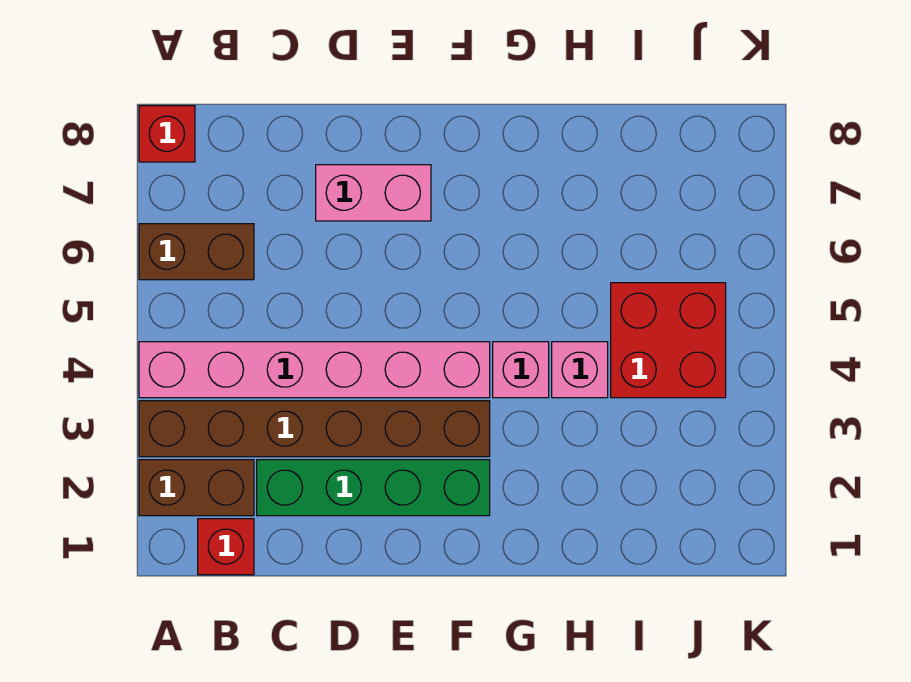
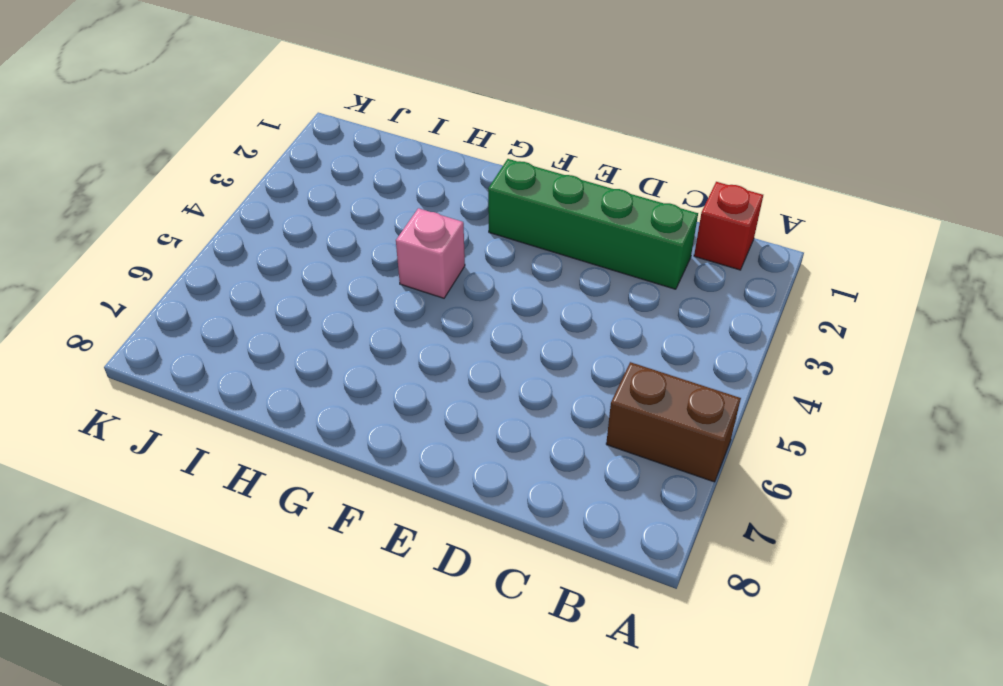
none -> brown brick A2:B2 level 1
none -> brown brick A3:F3 level 1

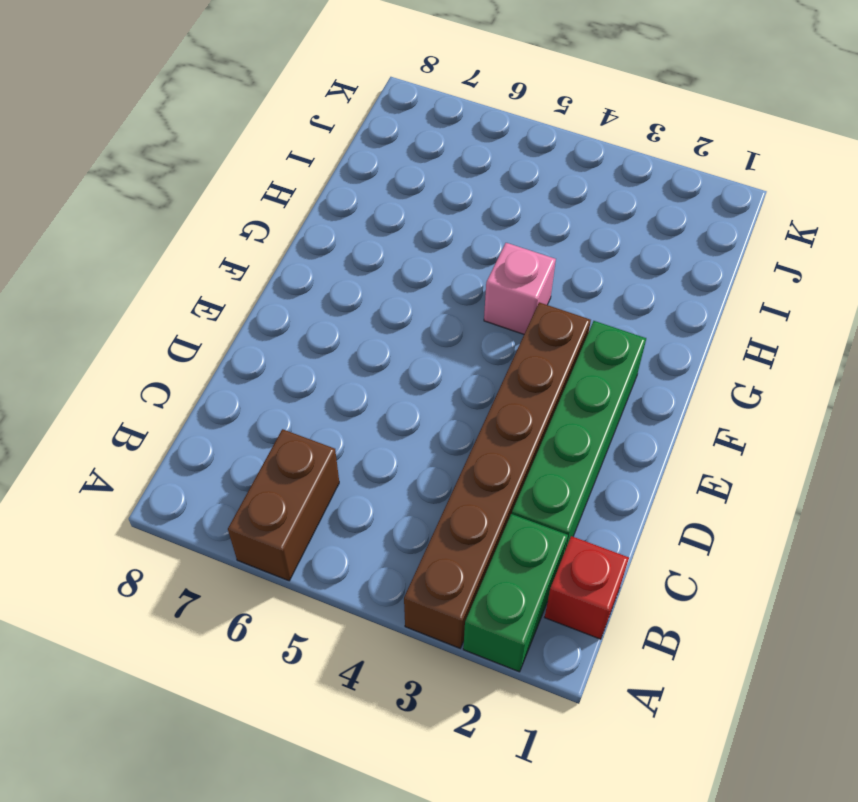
green brick A2:B2 level 1 -> brown brick A2:B2 level 1
none -> pink brick A4:F4 level 1
none -> red brick A8 level 1

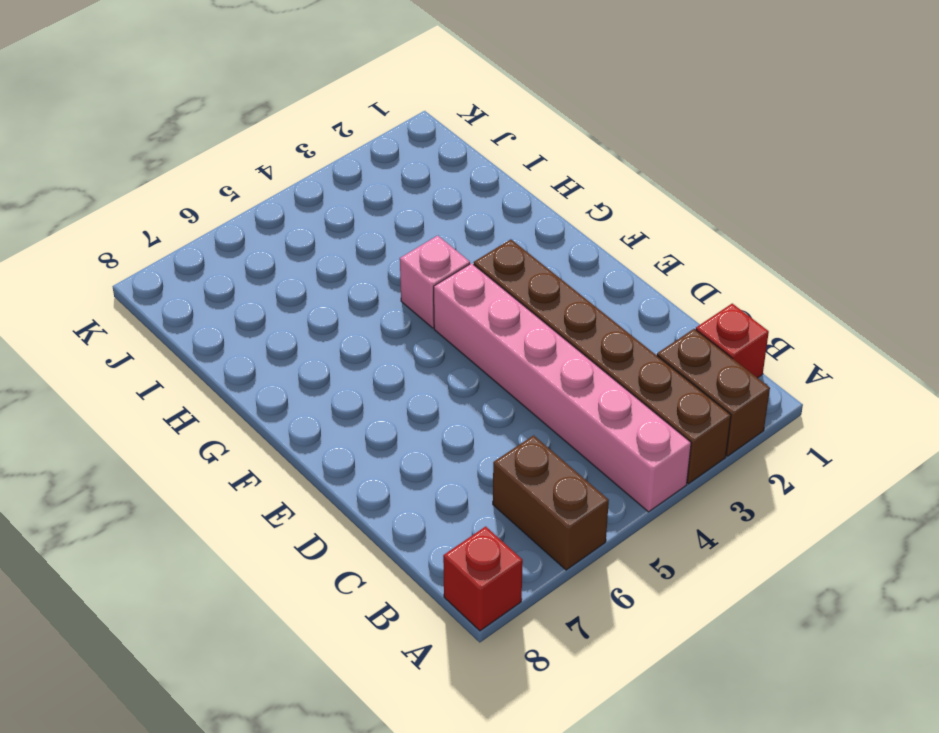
none -> green brick C2:F2 level 1
none -> pink brick D7:E7 level 1

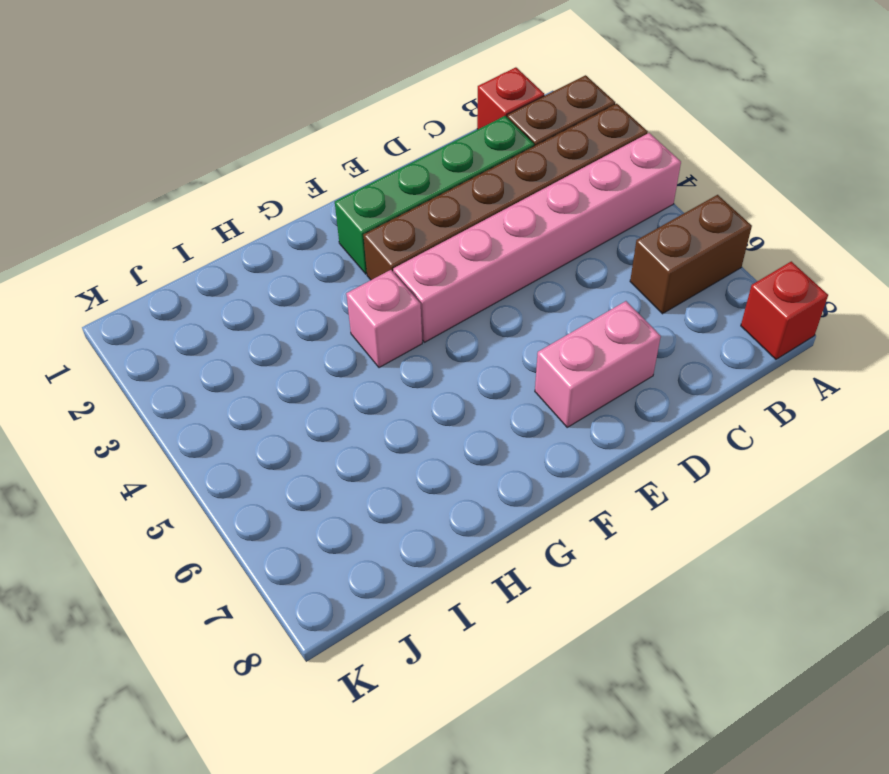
none -> pink brick H4 level 1
none -> red brick I4:J5 level 1

